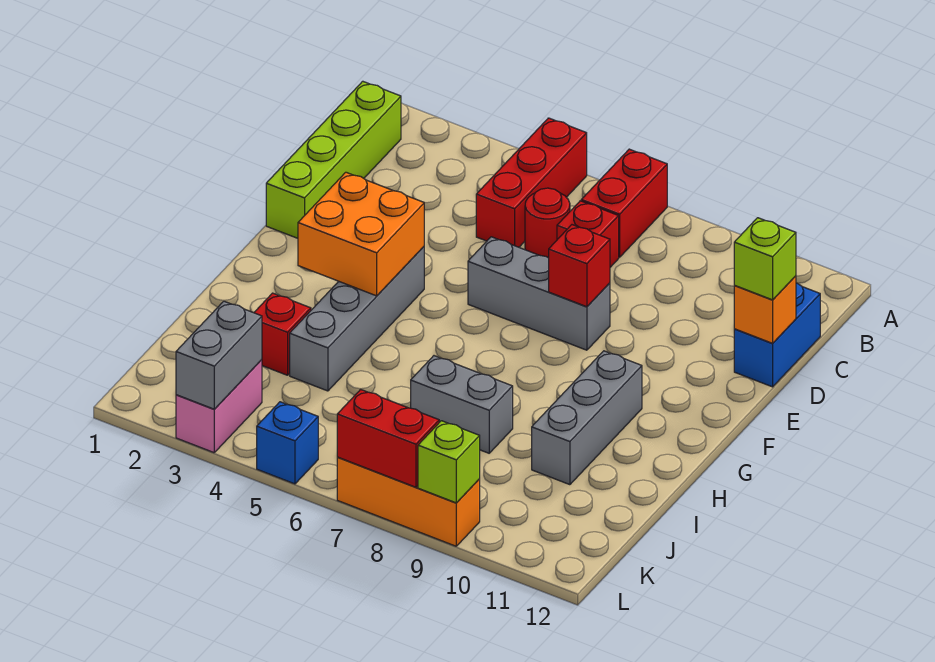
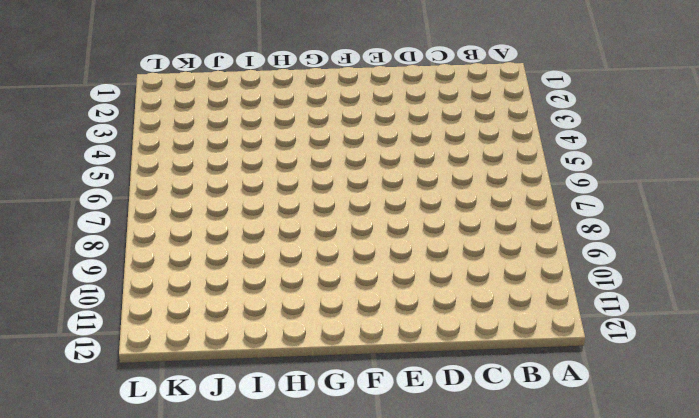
none -> red brick A5:C5 level 1
none -> red brick A7:B7 level 1
none -> lime brick B1:E1 level 1

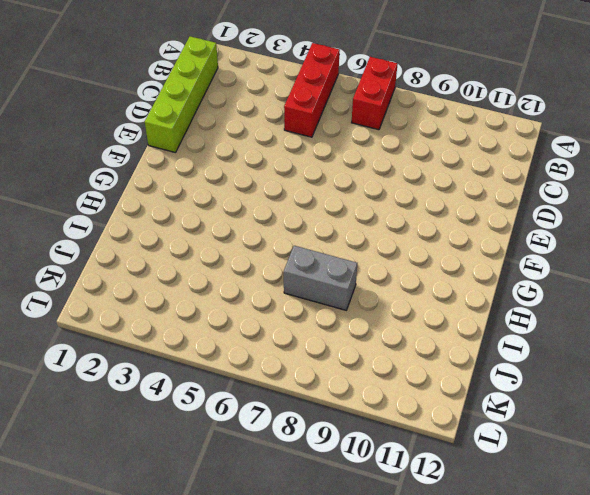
none -> red round brick C6 level 1
none -> red brick C7 level 1
none -> blue brick C12:D12 level 1

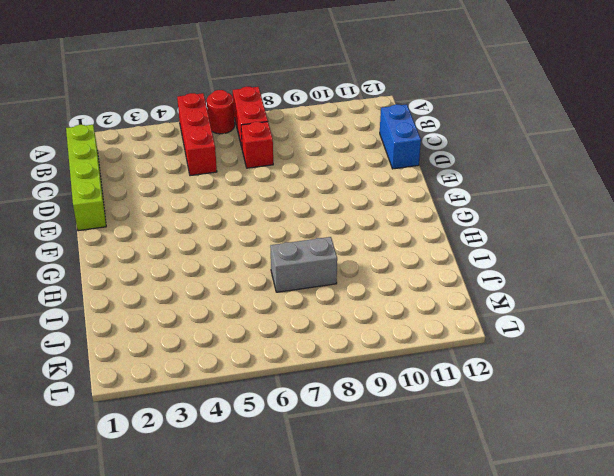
red round brick A6 level 1 -> red round brick C6 level 1
none -> grey brick E6:E8 level 1
none -> grey brick F4:I4 level 1
none -> grey brick G10:I10 level 1

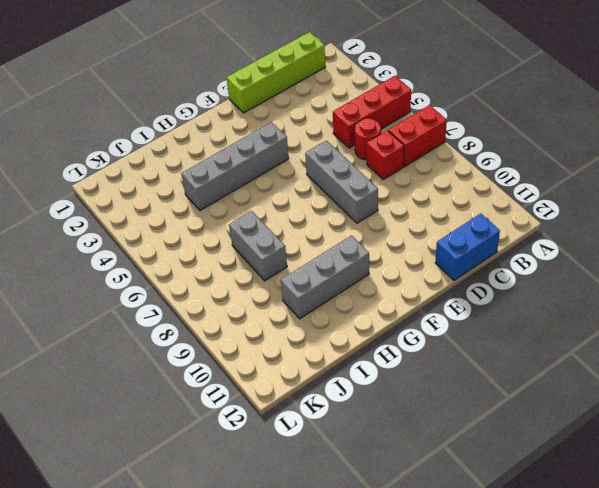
none -> red brick I3 level 1
none -> pink brick K3:L3 level 1
none -> blue brick L5 level 1

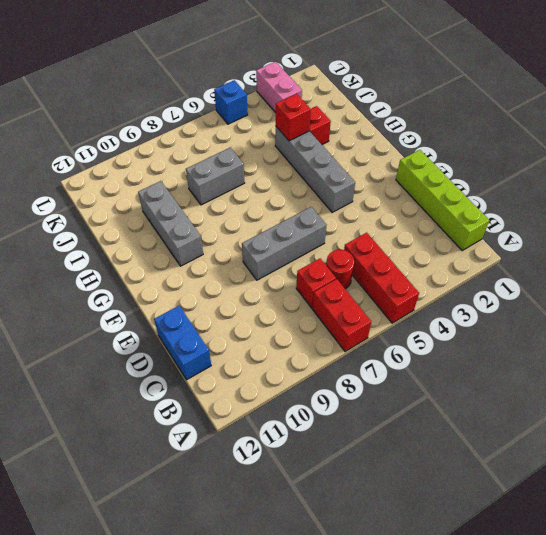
red brick I4 level 2 -> red brick E8 level 2
none -> orange brick L7:L9 level 1
none -> orange brick D12 level 2
none -> orange brick F3:G4 level 2

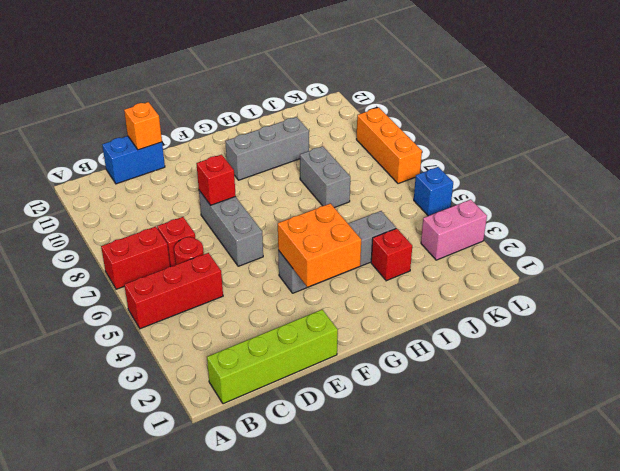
none -> grey brick K3:L3 level 2
none -> red brick L7:L8 level 2
none -> lime brick L9 level 2

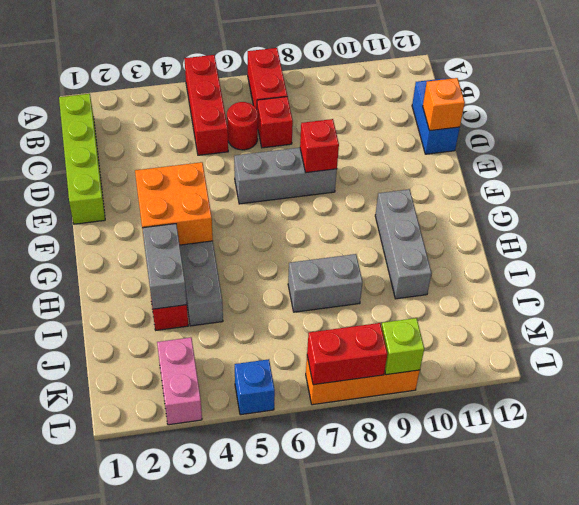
grey brick H3:I3 level 2 -> grey brick K3:L3 level 2
none -> lime brick D12 level 3

